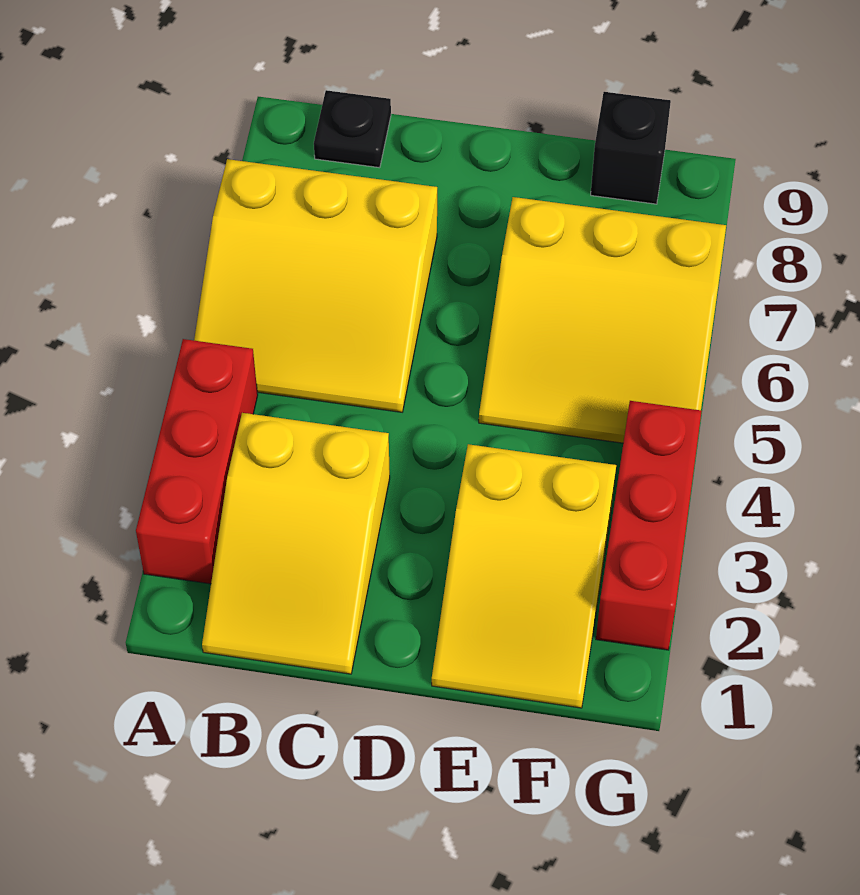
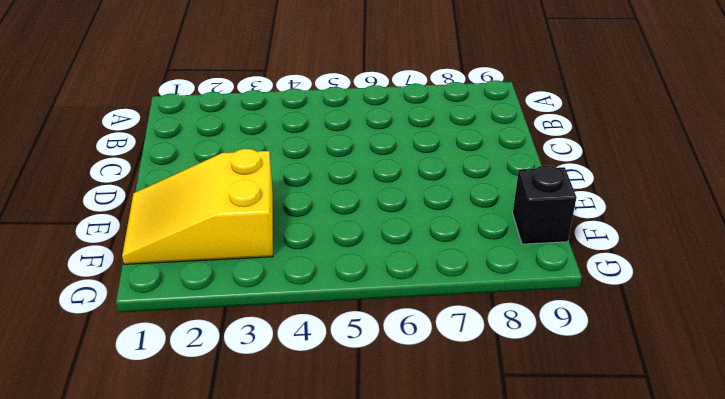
none -> red brick A2:A4 level 1
none -> yellow slope A5:C7 level 1 top 7

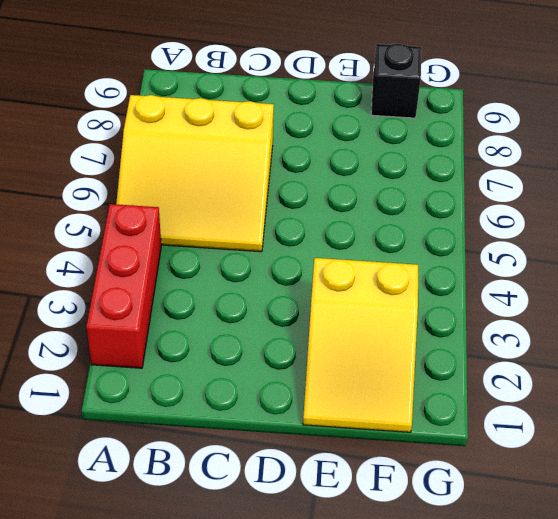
none -> yellow slope B1:C3 level 1 top 3
none -> black plate B9 level 1

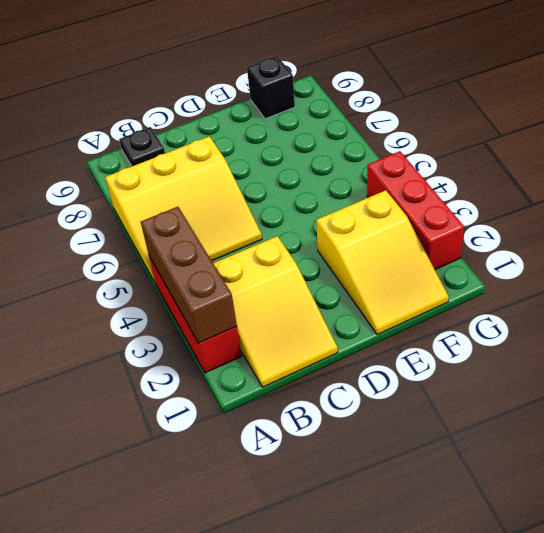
brown brick A2:A4 level 2 -> none
none -> yellow slope E5:G7 level 1 top 7

